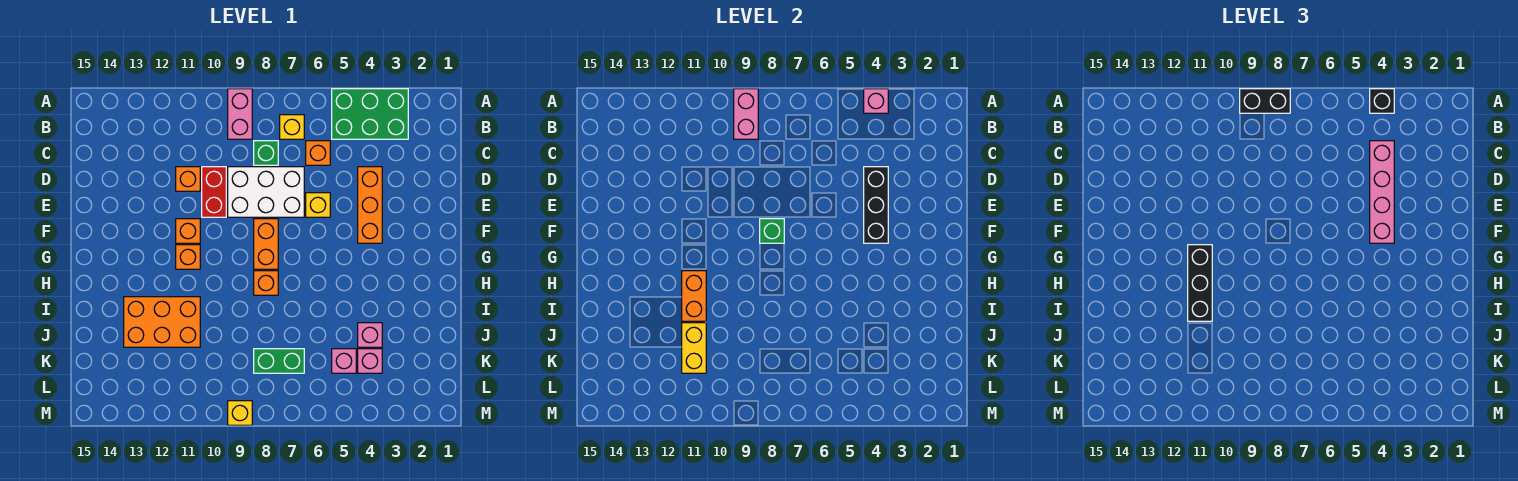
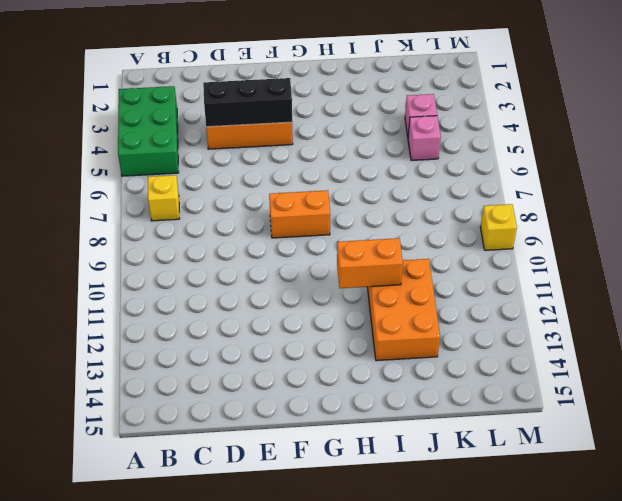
none -> pink brick A9:B9 level 1
none -> orange brick C6 level 1
none -> green brick C8 level 1
none -> white brick D7:E9 level 1

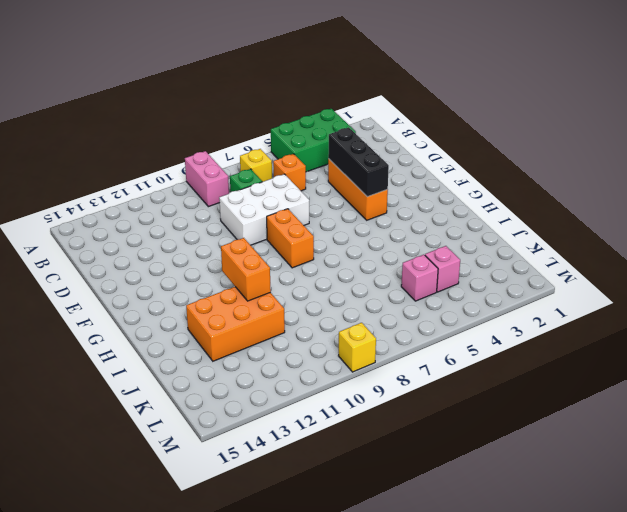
none -> red brick D10:E10 level 1
none -> orange brick D11 level 1
none -> yellow brick E6 level 1
none -> orange brick F11 level 1

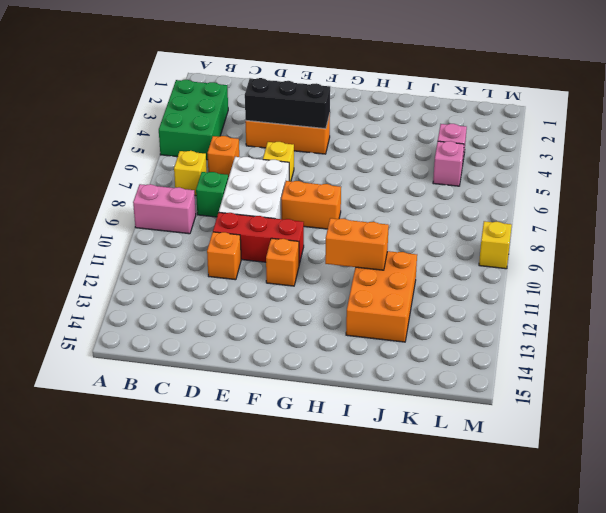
red brick D10:F10 level 1 -> red brick D10:E10 level 1
none -> orange brick G11 level 1
none -> orange brick H8 level 1
none -> pink brick J4 level 1
none -> green brick K7:K8 level 1

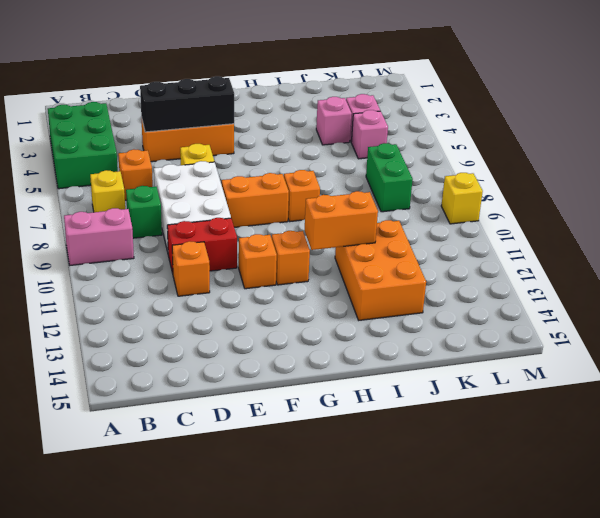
none -> pink brick A4 level 2
none -> pink brick A9:B9 level 2
none -> green brick F8 level 2
none -> yellow brick J11:K11 level 2

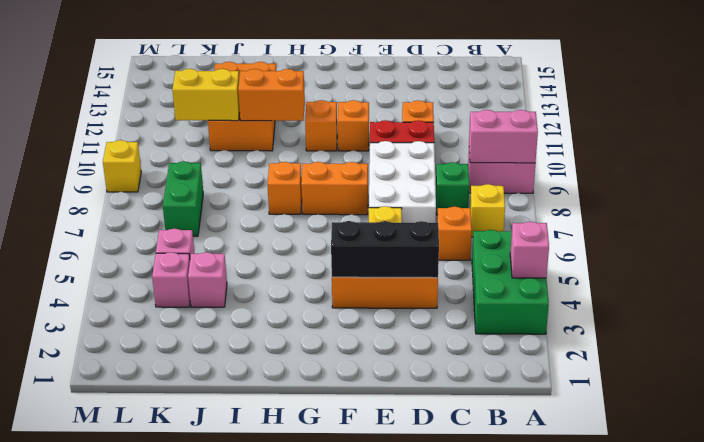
none -> green brick F8 level 2
none -> black brick A4 level 3
none -> black brick A8:A9 level 3
none -> pink brick C4:F4 level 3

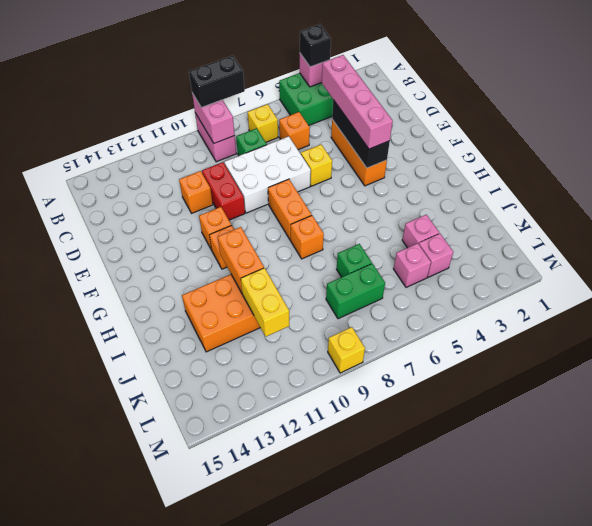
green brick J7 level 1 -> green brick F8 level 2
none -> black brick G11:I11 level 3

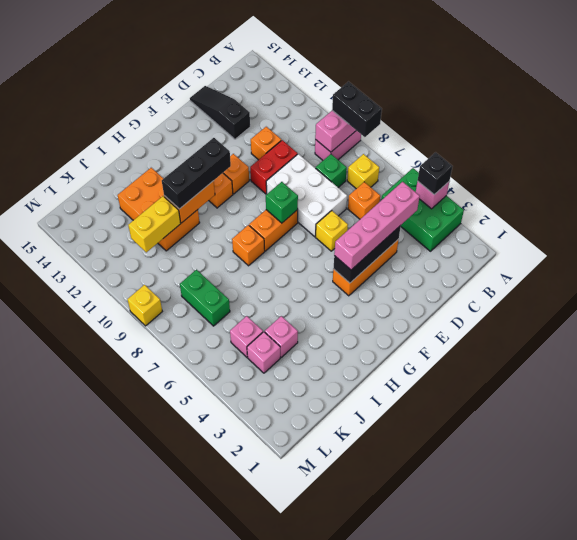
black slope D13:D15 level 1 top 13 -> none

